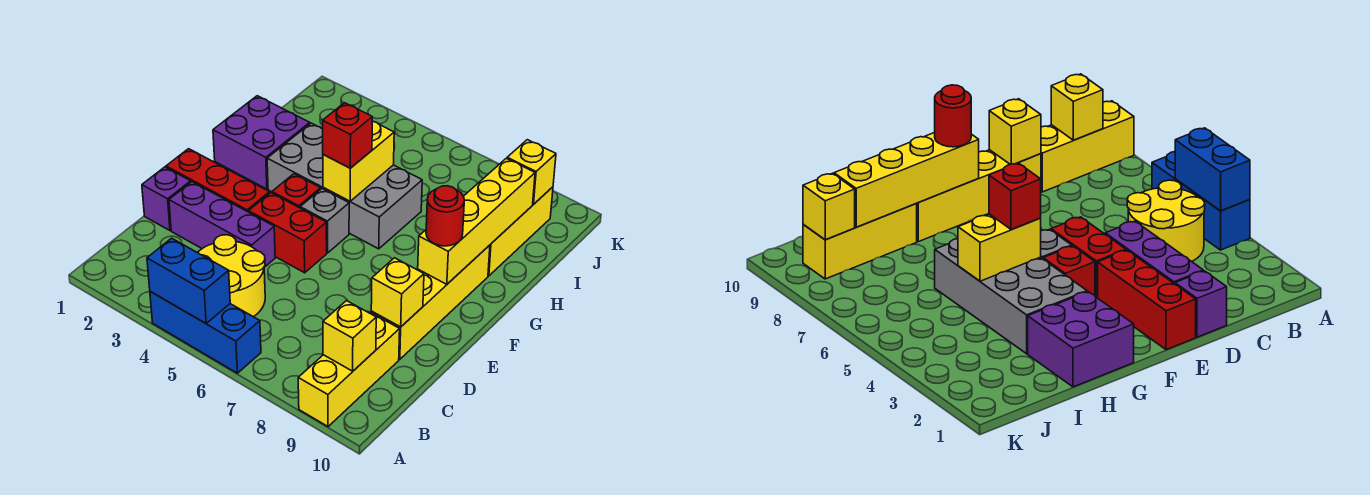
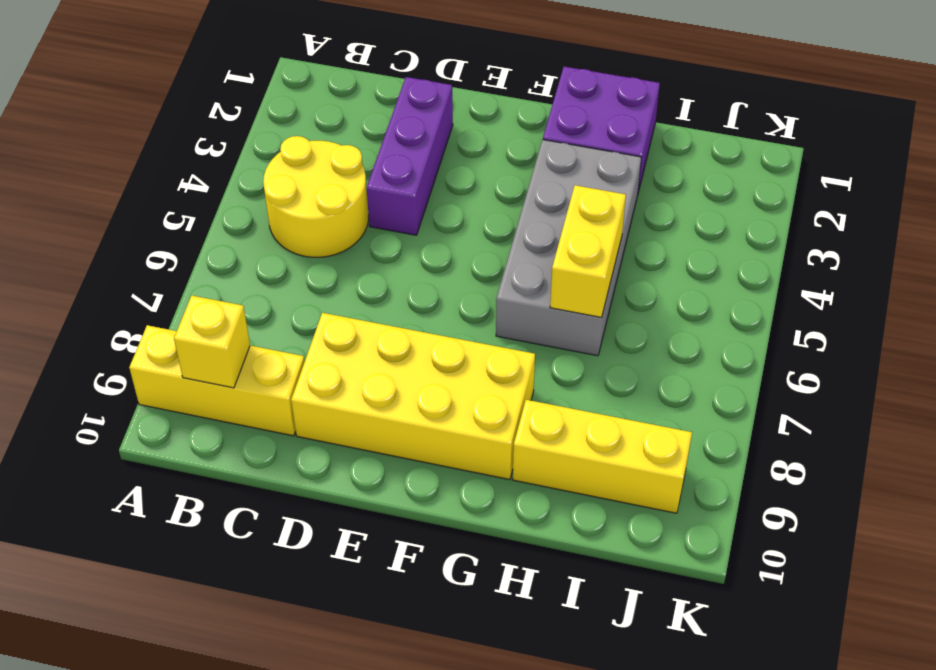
yellow brick D8:G9 level 1 -> yellow brick D9:G9 level 1
yellow brick H5:H6 level 2 -> yellow brick G5:H5 level 2
none -> blue brick A4:A6 level 1
none -> purple brick D1 level 1
none -> red brick E1:E3 level 1

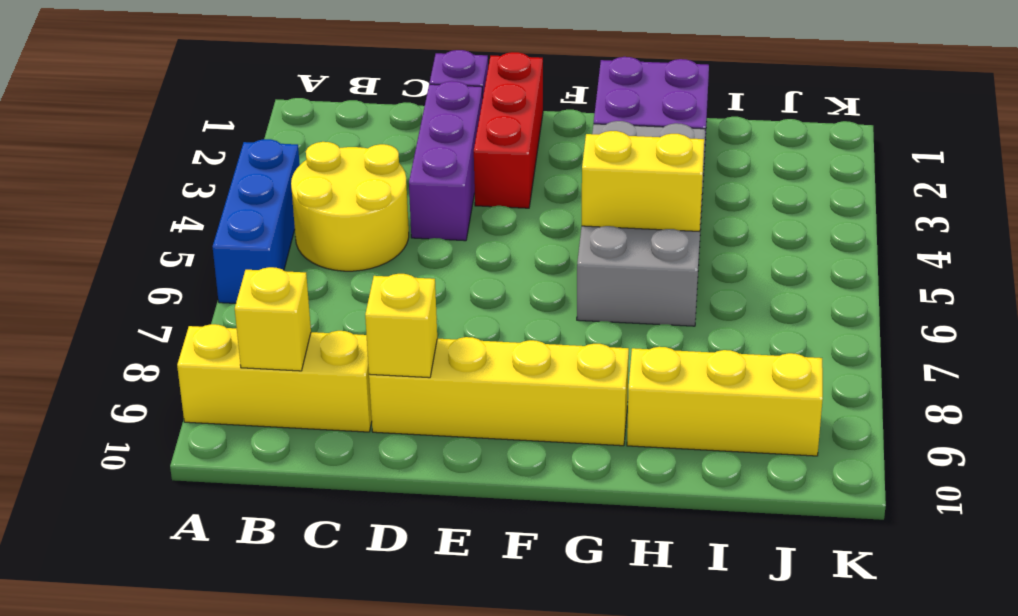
none -> red brick E4:E5 level 1
none -> red brick F4 level 1
none -> grey brick F5 level 1

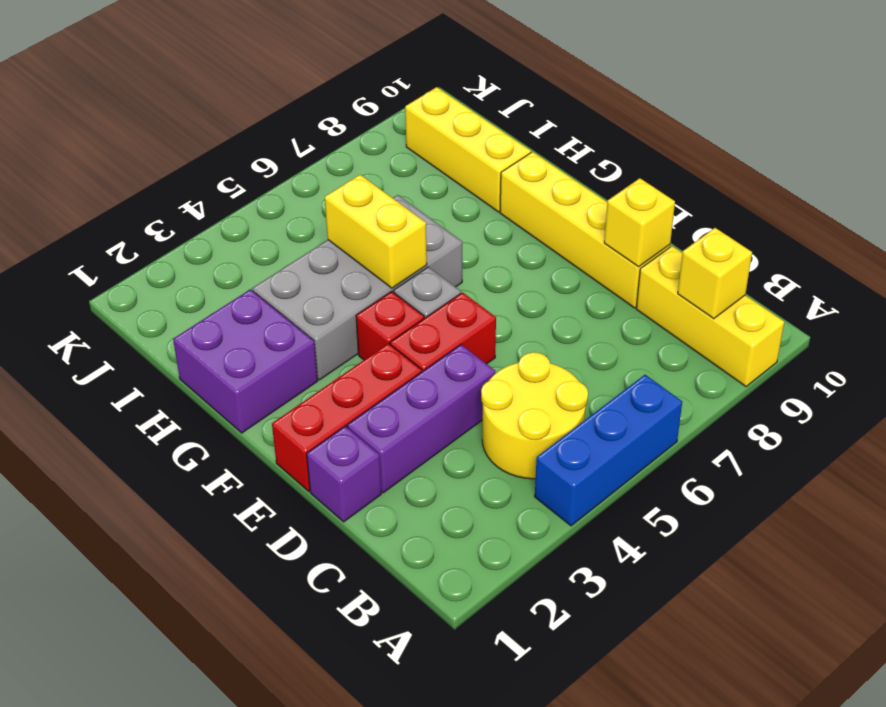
none -> blue brick A4:A5 level 2
none -> yellow brick F9:I9 level 2
none -> yellow brick J9 level 2

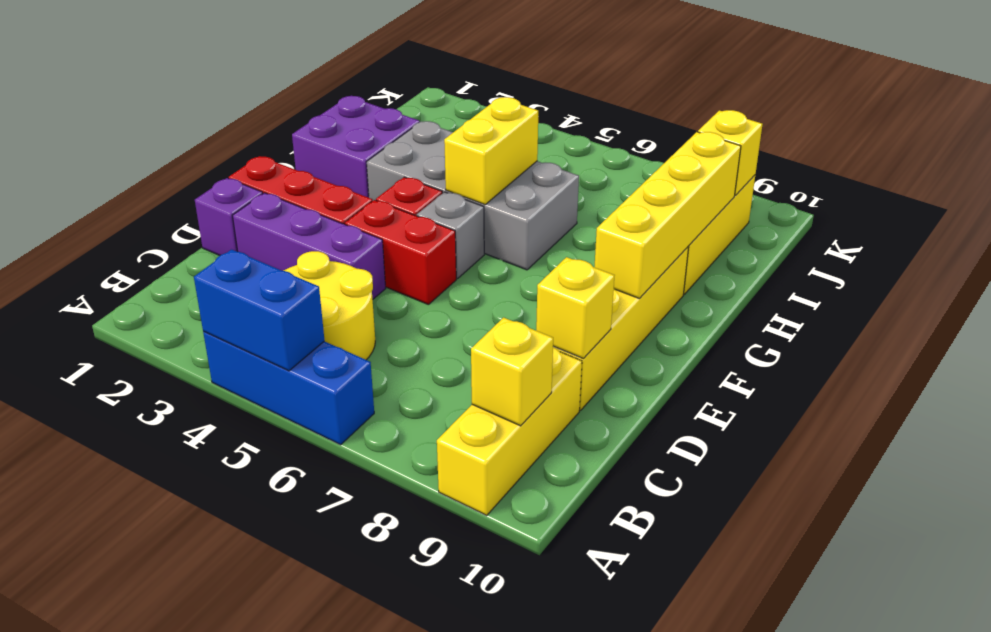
none -> red round brick F9 level 3
none -> red brick G5 level 3

